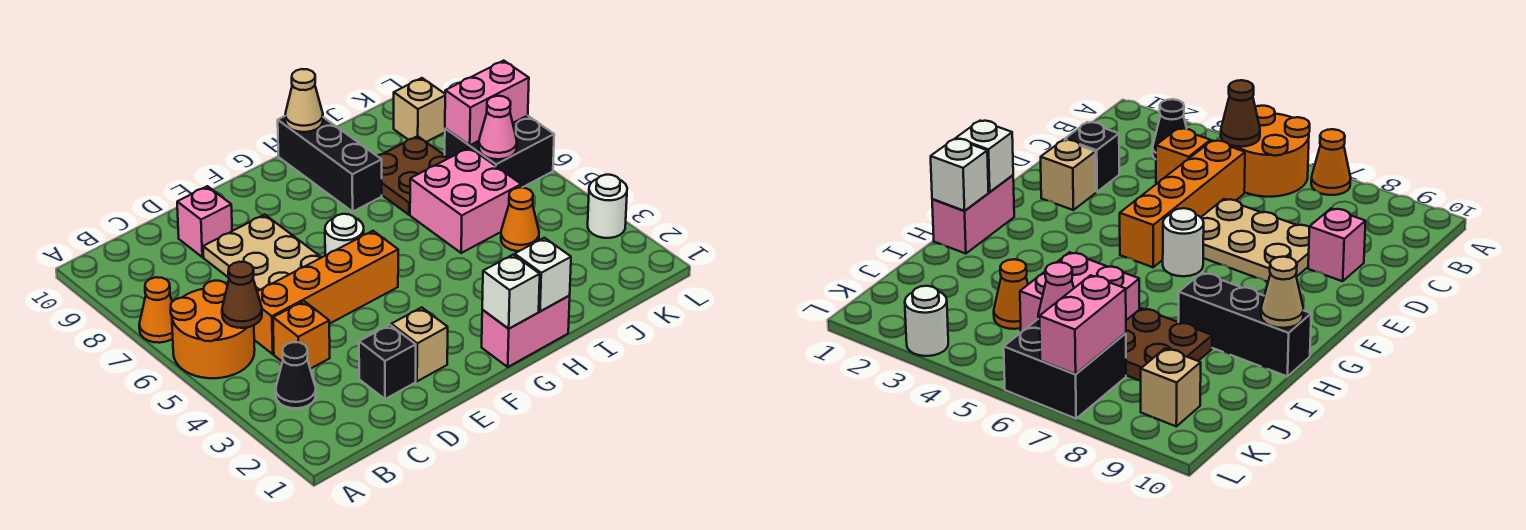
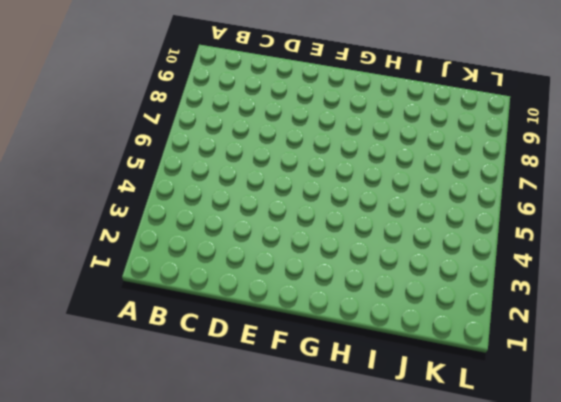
none -> orange round brick A5:B6 level 1
none -> orange cone A7 level 1
none -> black cone B3 level 1

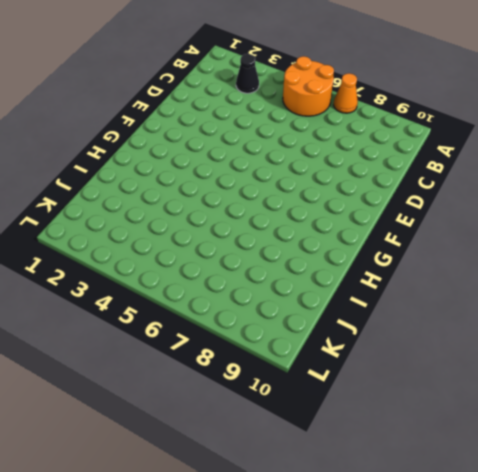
none -> orange brick C4 level 1
none -> orange brick C5:F5 level 1
none -> black brick D2 level 1

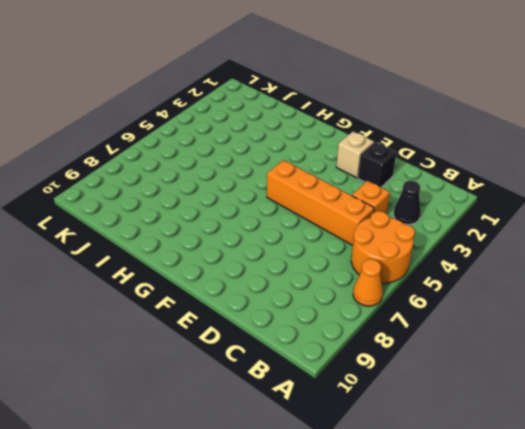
none -> tan plate D6:E8 level 1
none -> pink brick D9 level 1
none -> white round brick F6 level 1

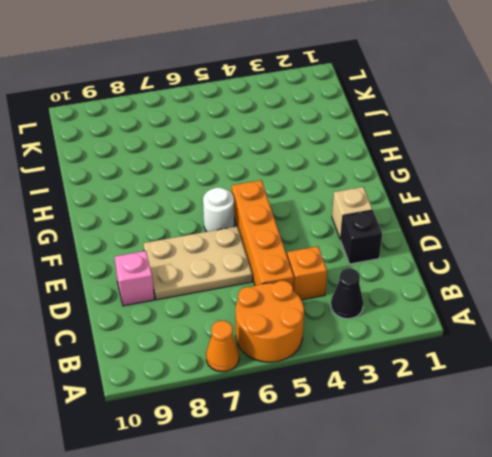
none -> pink brick G1:H1 level 1
none -> black brick H8:H10 level 1
none -> pink brick I5:J6 level 1

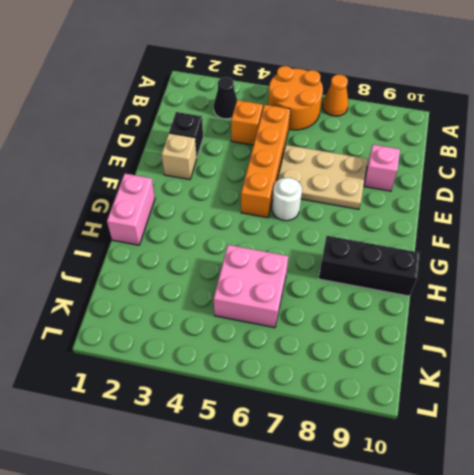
none -> brown plate I7:J8 level 1
none -> orange cone J4 level 1
none -> black brick K6:L7 level 1

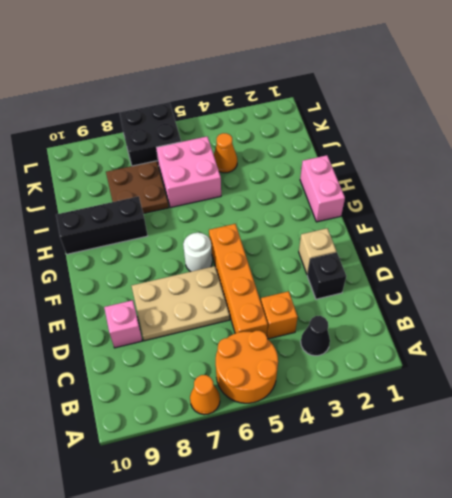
none -> tan brick K9 level 1
none -> white round brick L3 level 1
none -> brown cone B5 level 2

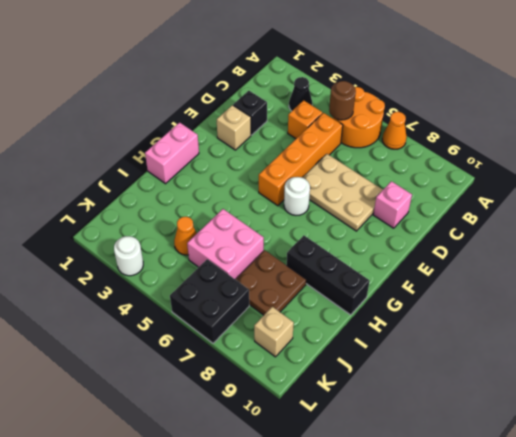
brown round brick B5 level 2 -> brown cone B5 level 2
none -> white brick G1 level 2
none -> white brick H1 level 2
none -> tan cone H10 level 2

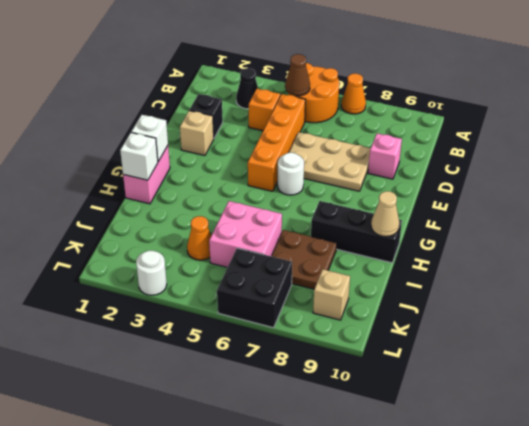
none -> pink cone K6 level 2
none -> pink brick K7:L7 level 2

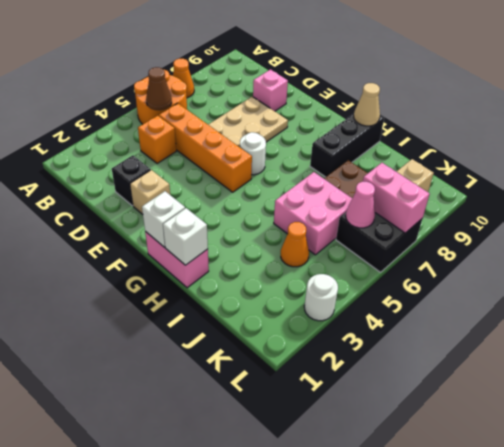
none -> black cone B3 level 1

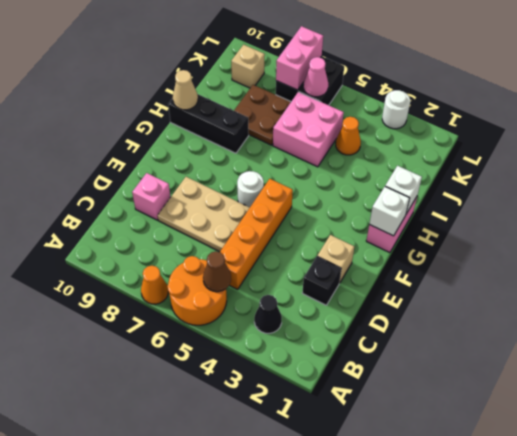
none -> orange brick C4 level 1

